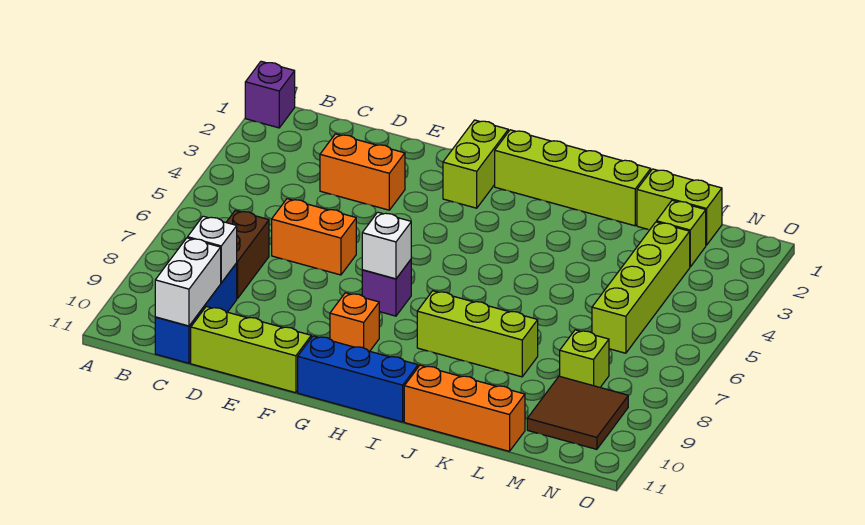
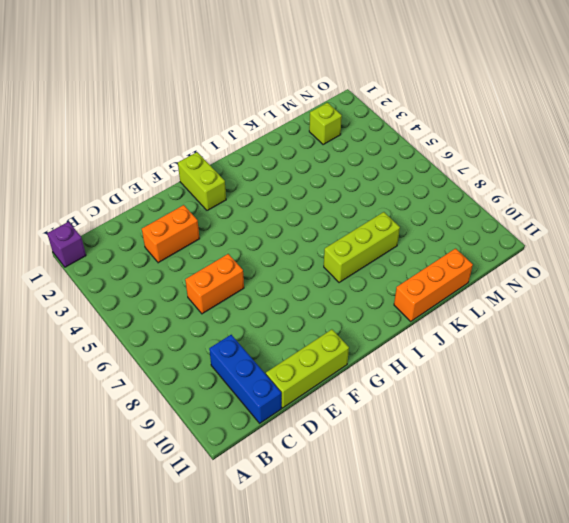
none -> brown brick C7:C8 level 1
none -> purple brick G7 level 1
none -> orange brick G9 level 1

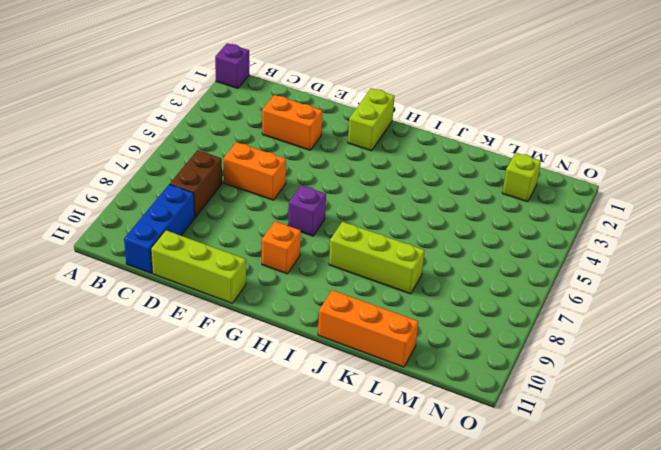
none -> blue brick G11:I11 level 1
none -> lime brick H1:K1 level 1
none -> lime brick L1:M1 level 1

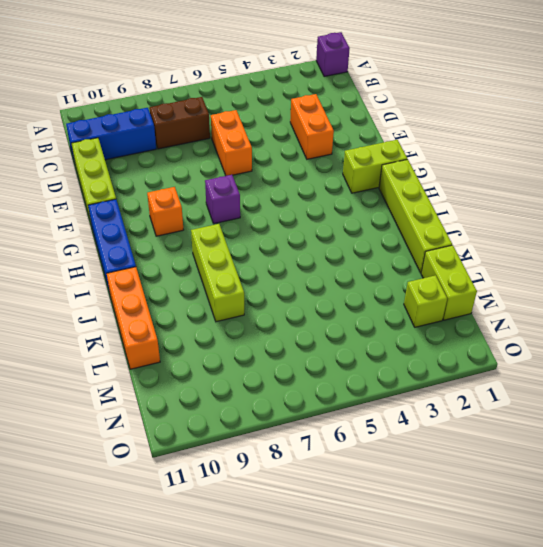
none -> lime brick M3:M6 level 1
none -> lime brick M8 level 1
none -> brown tile M9:N10 level 1

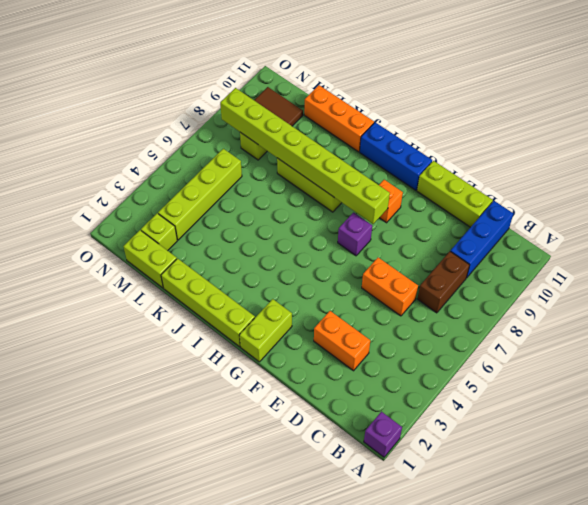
lime brick G8:N8 level 2 -> none
none -> white brick C9 level 2
none -> white brick C10:C11 level 2
none -> white brick G7 level 2

